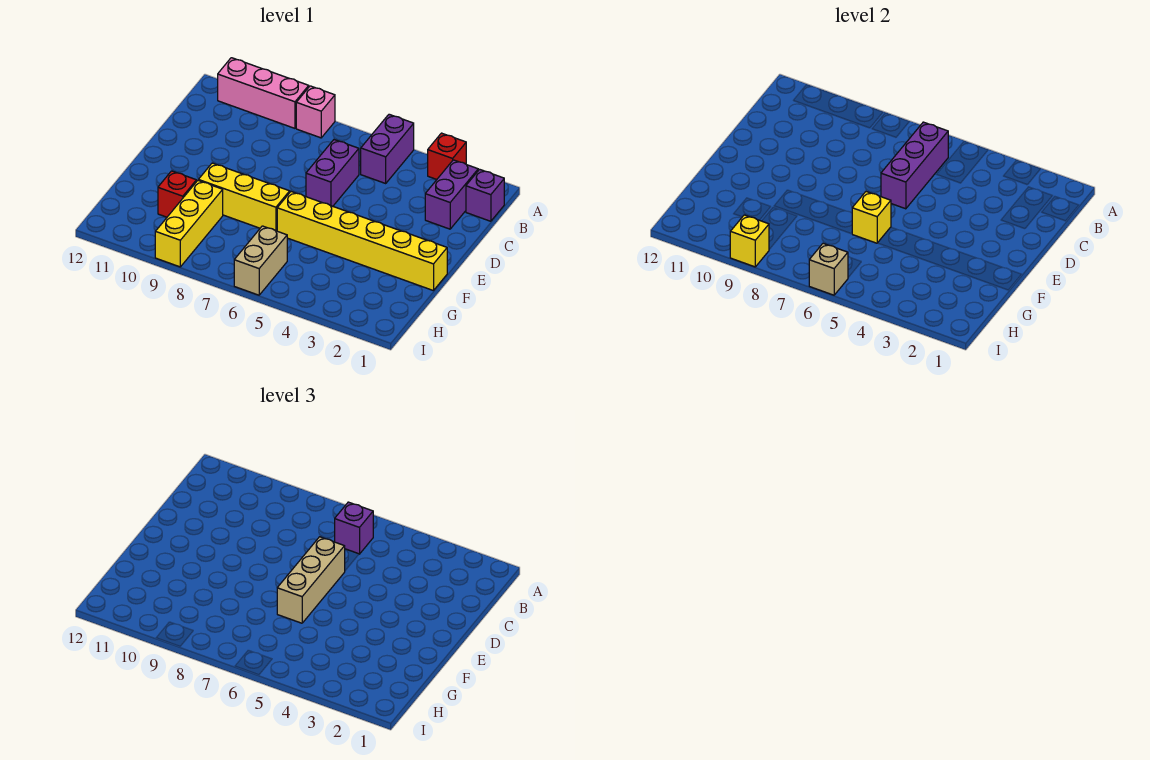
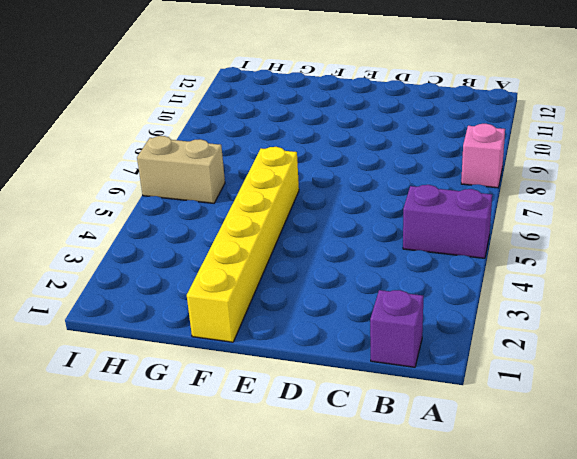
none -> red brick A3 level 1
none -> pink brick A9:A11 level 1
none -> purple brick B2:C2 level 1

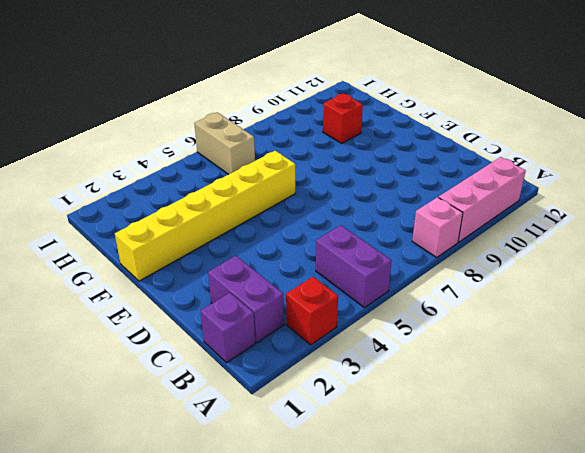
none -> purple brick C6:D6 level 1
none -> yellow brick F7:F9 level 1
none -> yellow brick G9:I9 level 1

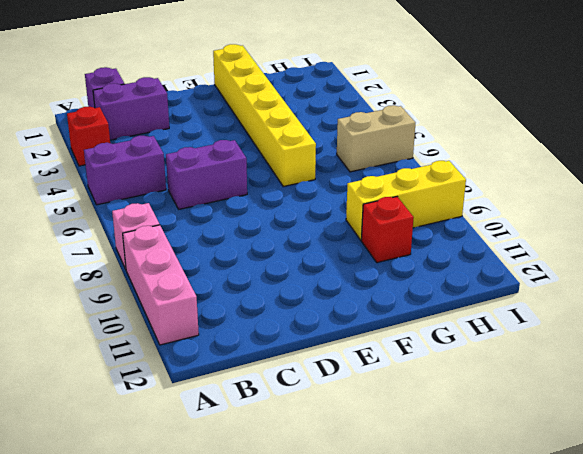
none -> yellow brick F7:F9 level 1
none -> purple brick B6:D6 level 2
none -> yellow brick F6 level 2

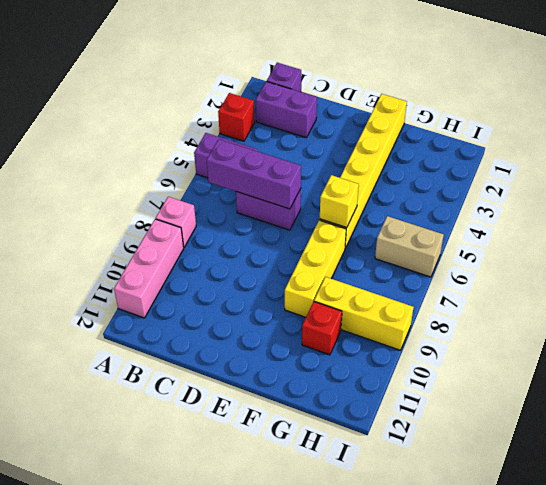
none -> tan brick I6 level 2
none -> yellow brick I9 level 2
none -> purple brick B6 level 3

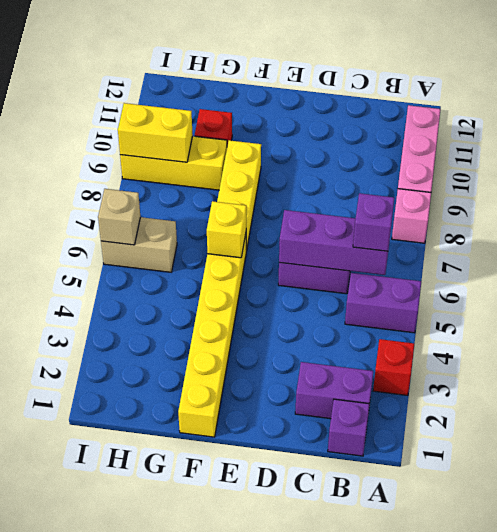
yellow brick H9:I9 level 2 -> yellow brick I9 level 2
none -> tan brick D6:F6 level 3

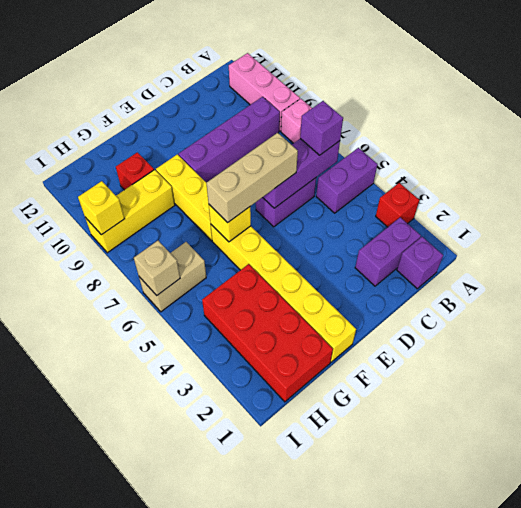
purple brick B9:E9 level 1 -> none
red brick G1:H4 level 1 -> none

